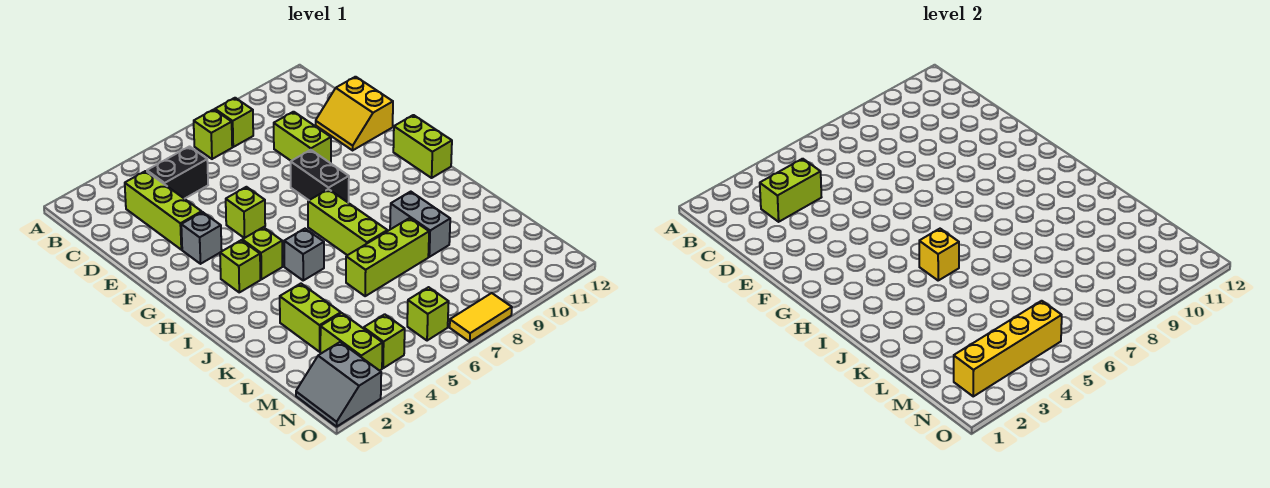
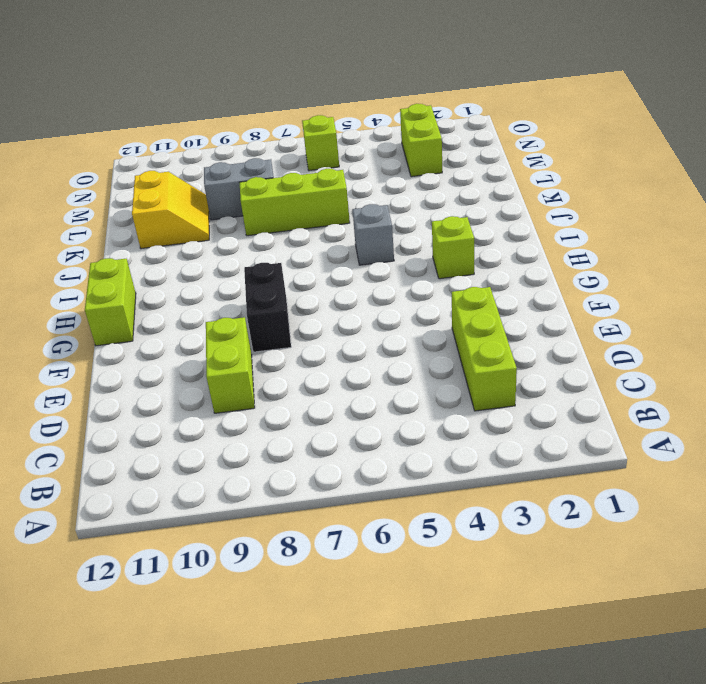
yellow slope K10:L11 level 1 top 11 -> yellow slope D11:E12 level 1 top 12
grey brick L8:L9 level 1 -> grey brick J9:K9 level 1
none -> lime brick B7 level 1
none -> lime brick B8 level 1
none -> black brick C4:C5 level 1

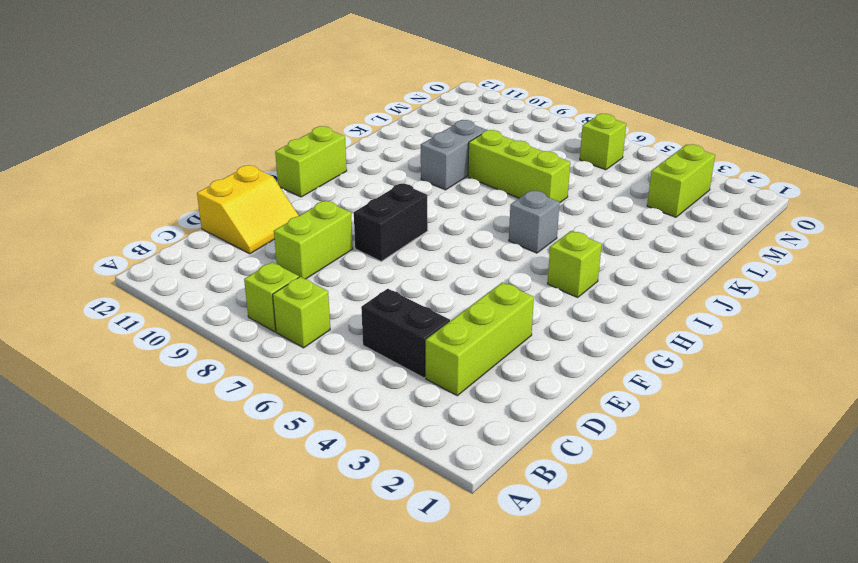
none -> grey brick F3 level 1
none -> lime brick F5 level 1
none -> lime brick H4 level 1

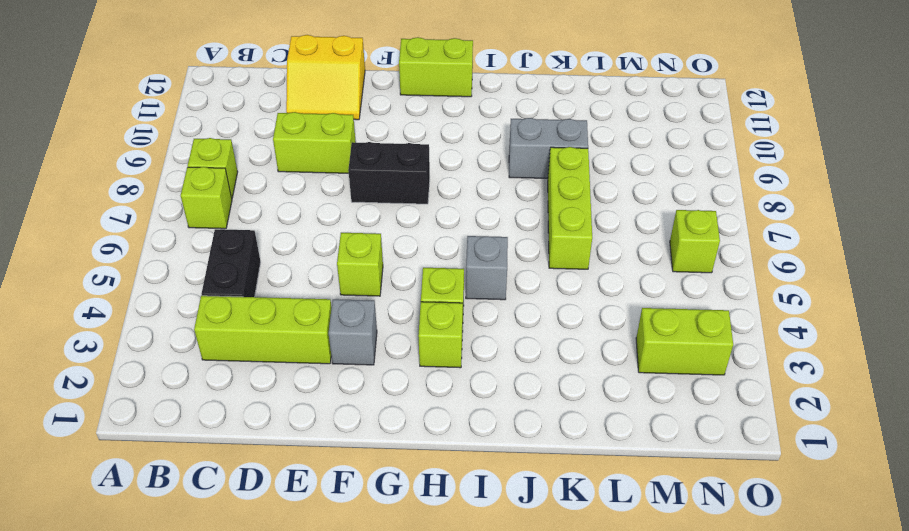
none -> lime brick H7:J7 level 1
none -> lime brick K3:L3 level 1
none -> grey slope N1:O2 level 1 top 2

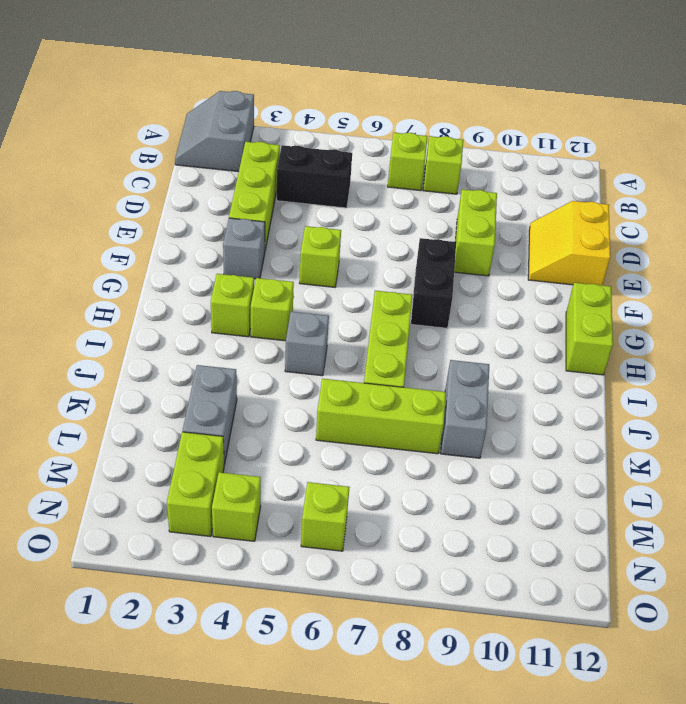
grey slope A1:B2 level 1 top 2 -> grey slope N1:O2 level 1 top 2
grey brick K3:L3 level 1 -> lime brick K3:L3 level 1
none -> yellow tile O7:O8 level 1
none -> lime brick C3:C4 level 2
none -> yellow brick I5 level 2

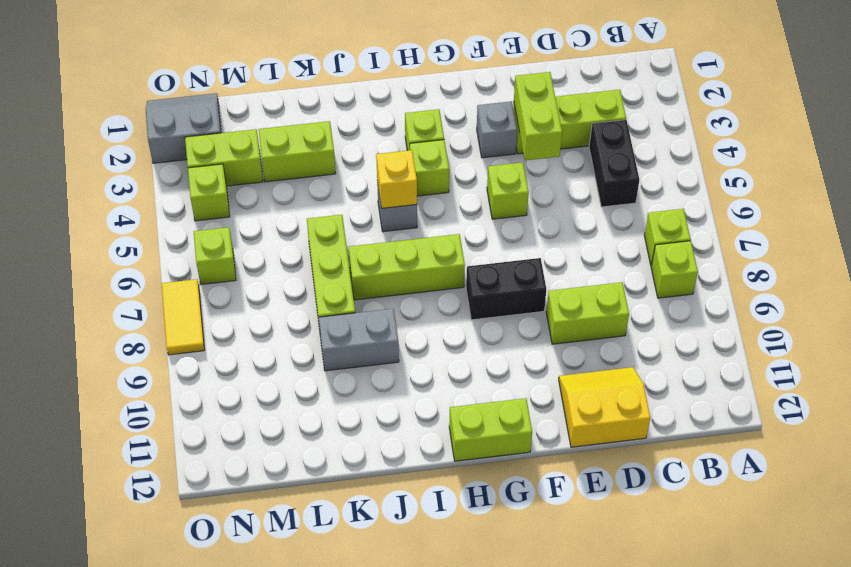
lime brick E3:E4 level 2 -> lime brick C3:C4 level 2
none -> yellow brick N2:N5 level 2

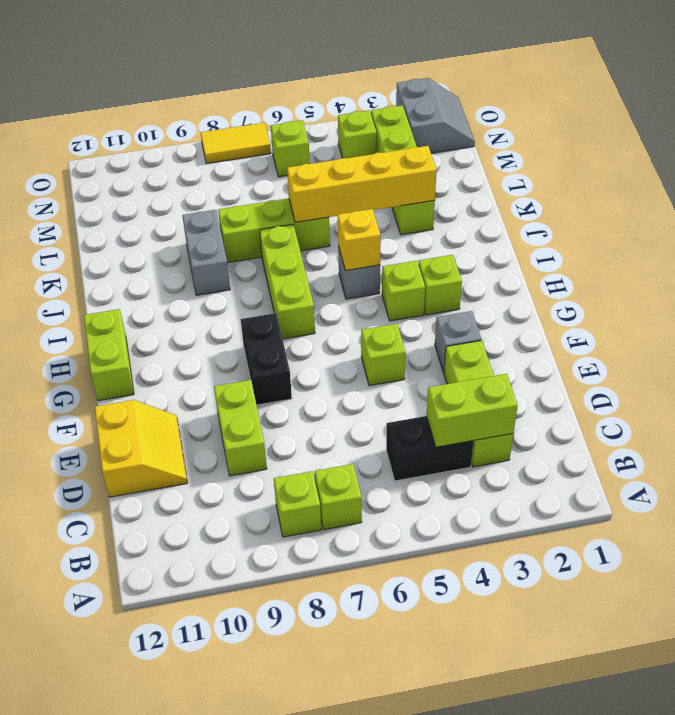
yellow brick K3:K6 level 2 -> yellow brick N2:N5 level 2

